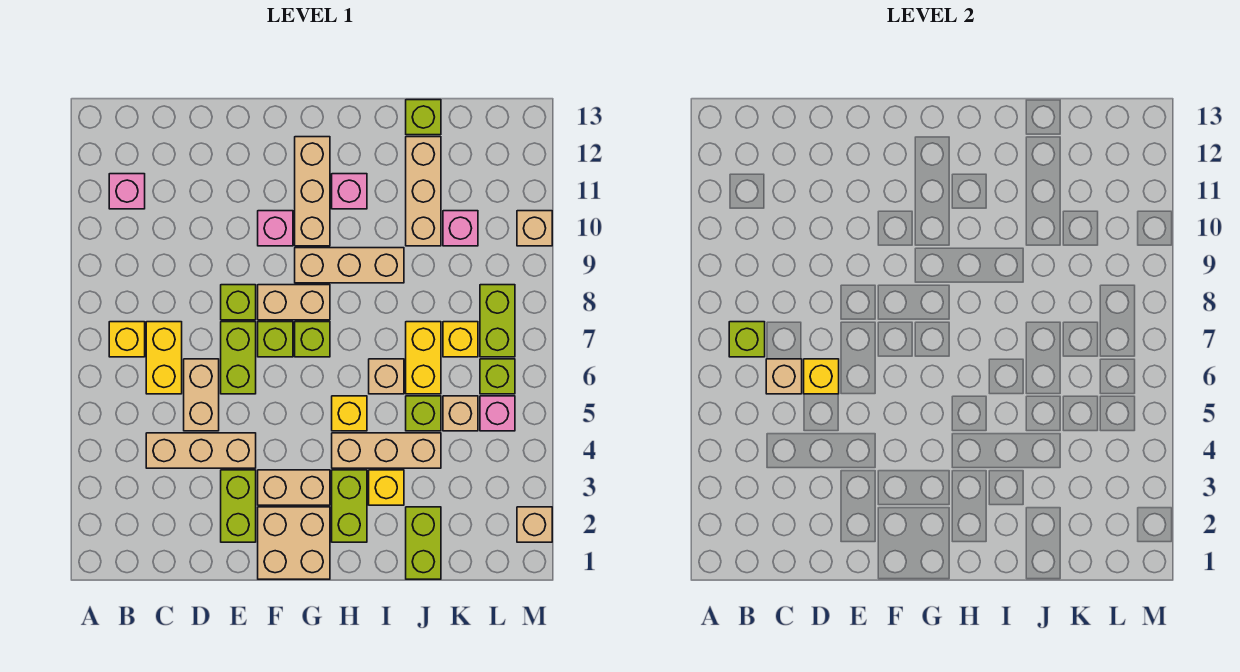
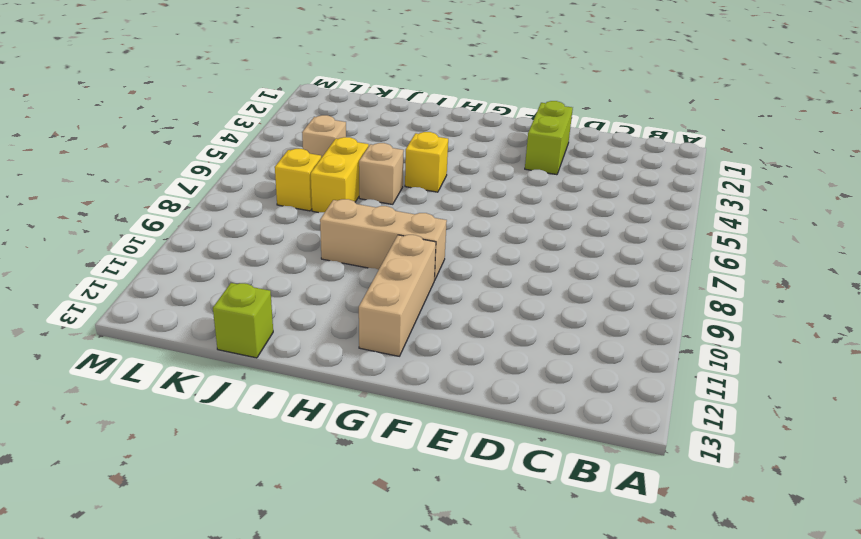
none -> yellow brick B7 level 1
none -> pink brick B11 level 1
none -> tan brick C4:E4 level 1
none -> yellow brick C6:C7 level 1

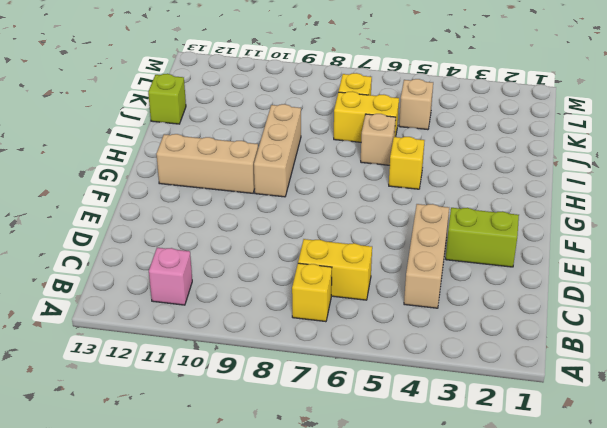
none -> tan brick D5:D6 level 1
none -> lime brick E6:E7 level 1
none -> lime brick E8 level 1
none -> tan brick F1:G2 level 1

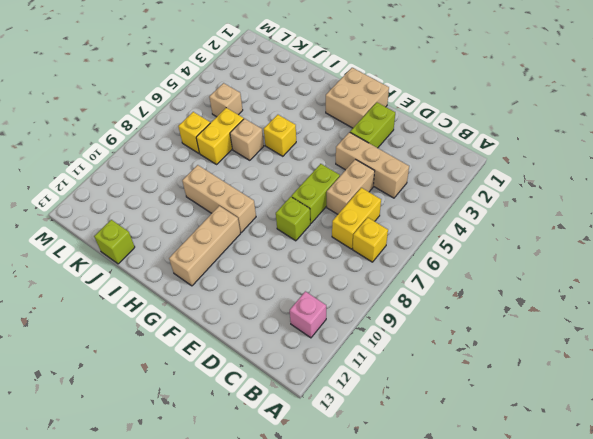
none -> tan brick F3:G3 level 1
none -> lime brick F7 level 1
none -> tan brick F8:G8 level 1
none -> pink brick F10 level 1

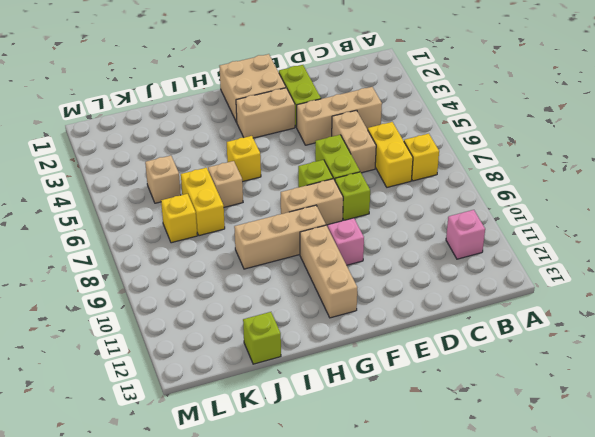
none -> lime brick G7 level 1
none -> lime brick H2:H3 level 1
none -> tan brick H4:J4 level 1
none -> pink brick H11 level 1

